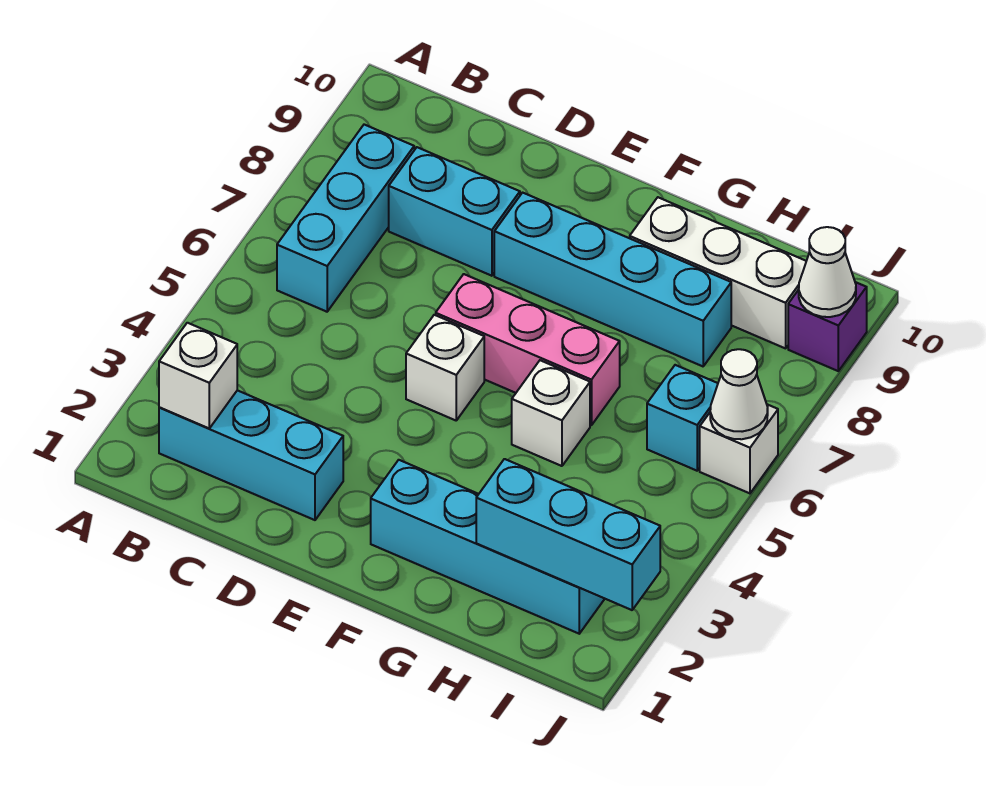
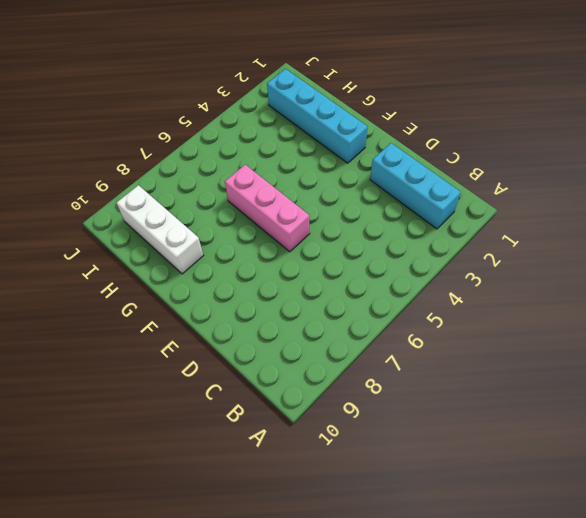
none -> cyan brick B6:B8 level 1
none -> cyan brick C8:D8 level 1
none -> white brick E5 level 1

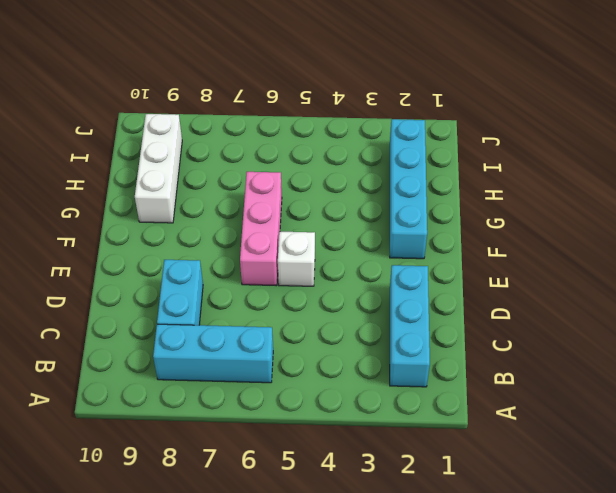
none -> cyan brick E8:H8 level 1
none -> white brick G5 level 1
none -> cyan brick I6 level 1

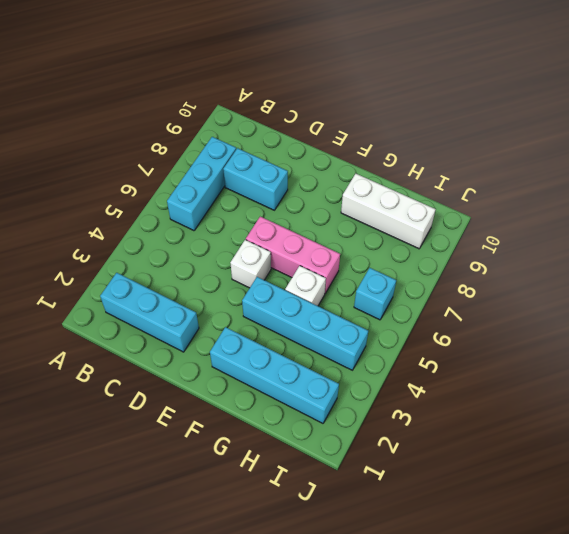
cyan brick F4:I4 level 1 -> cyan brick E8:H8 level 1
none -> white brick J6 level 1
none -> purple brick J9 level 1
none -> white brick B2 level 2

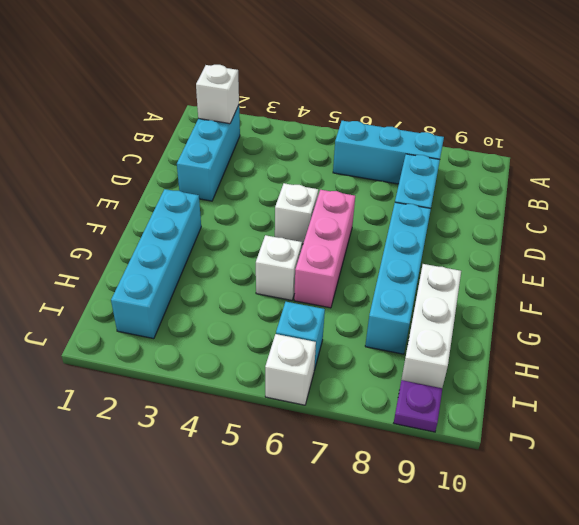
purple plate J9 level 1 -> purple brick J9 level 1
none -> cyan brick H2:J2 level 2
none -> white cone J6 level 2
none -> white cone J9 level 2

